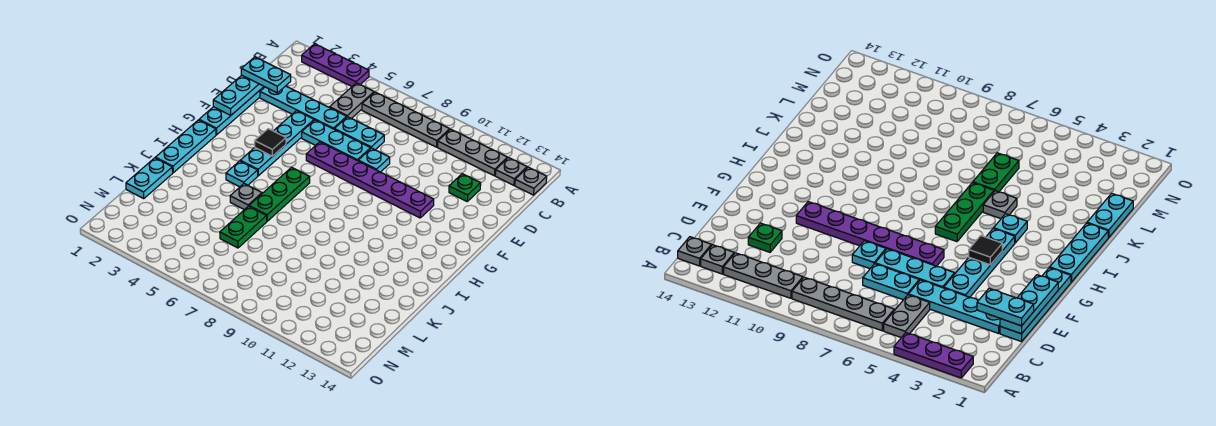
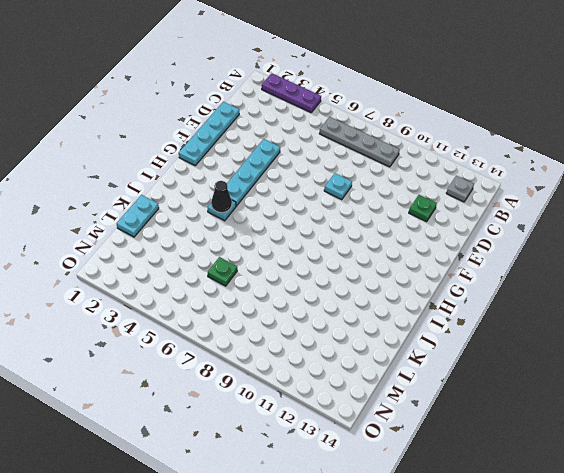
black cone I4 level 2 -> none
green plate L6 level 1 -> green plate K6:L6 level 1
none -> grey plate B5:C5 level 1
none -> grey plate B10:B12 level 1
none -> grey plate B14 level 1

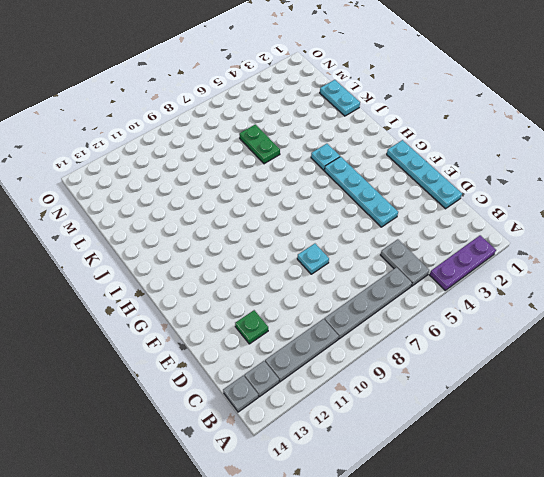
none -> cyan plate D2:D5 level 1
none -> cyan plate D6:D7 level 1
none -> cyan plate E5:E7 level 1

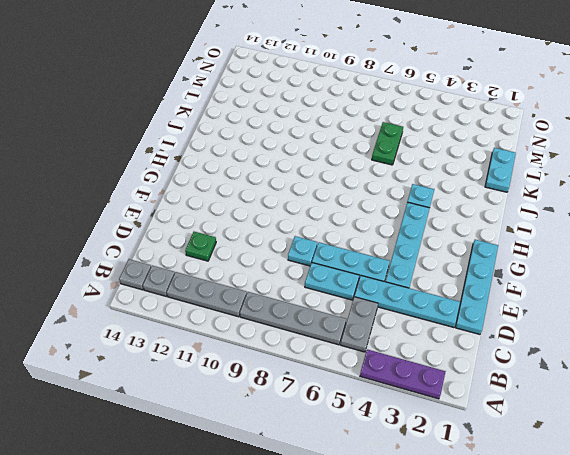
none -> purple plate F6:F11 level 1
none -> cyan plate H1:J1 level 1
none -> green plate H6:J6 level 1

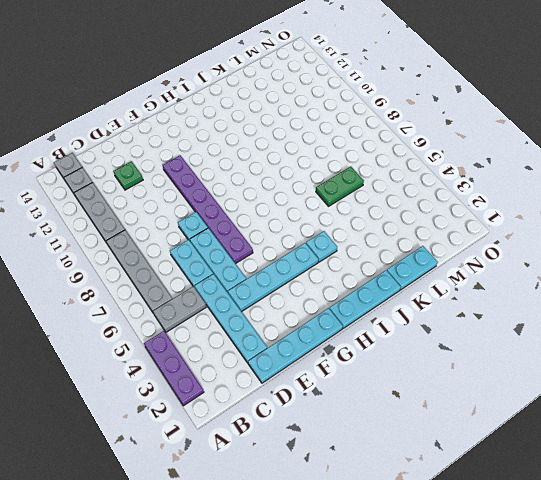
none -> green plate H6:J6 level 1
none -> grey plate J5 level 1
none -> cyan plate D1:F1 level 2

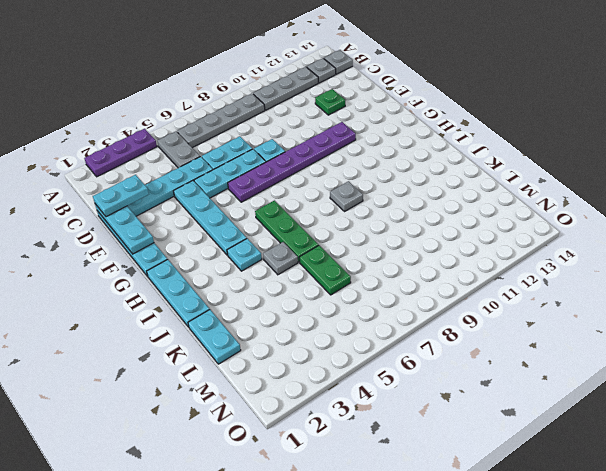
grey plate I9 level 1 -> none
none -> black tile G4 level 2

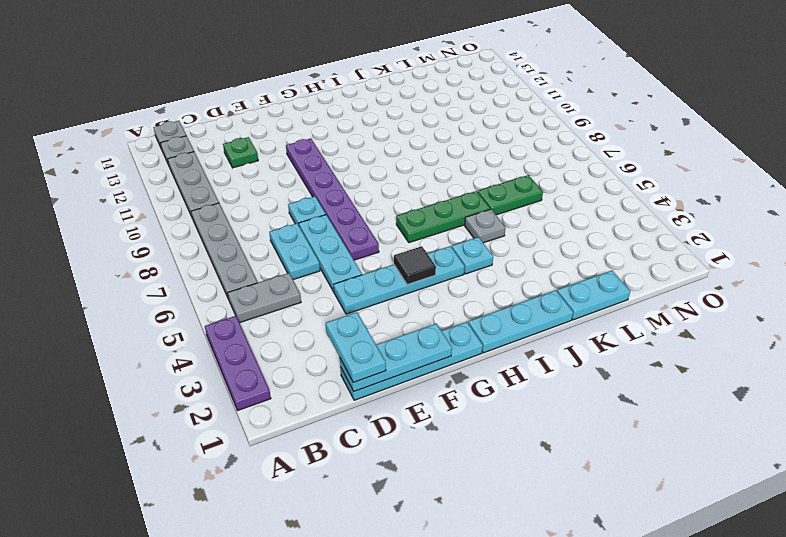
none -> cyan plate D2:D5 level 1

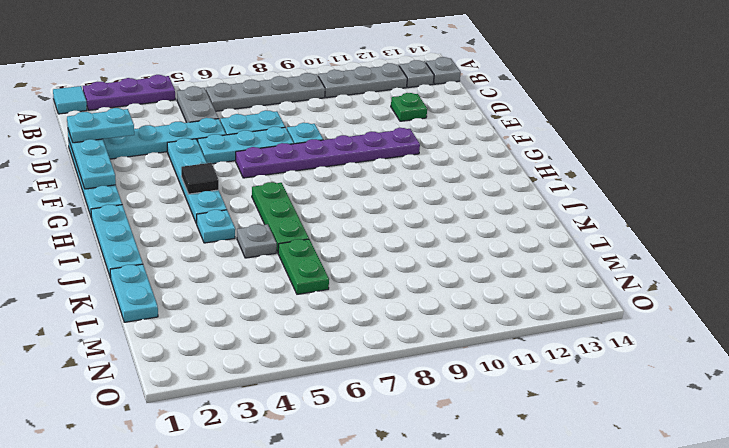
cyan tile A1 level 1 -> none

